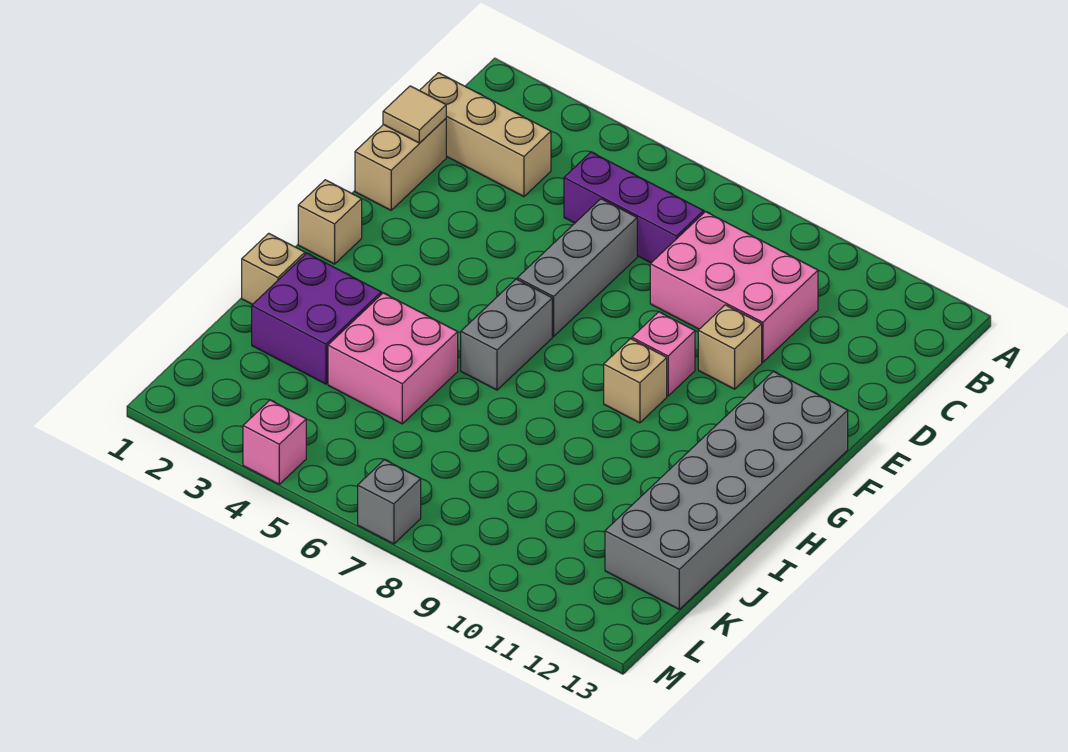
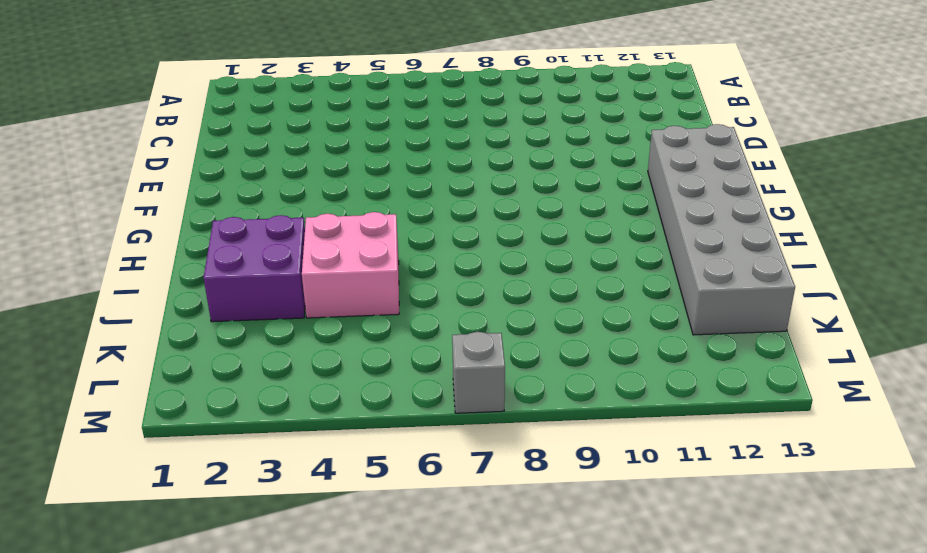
none -> tan brick C1:C3 level 1
none -> purple brick C5:C7 level 1
none -> pink brick C8:D10 level 1

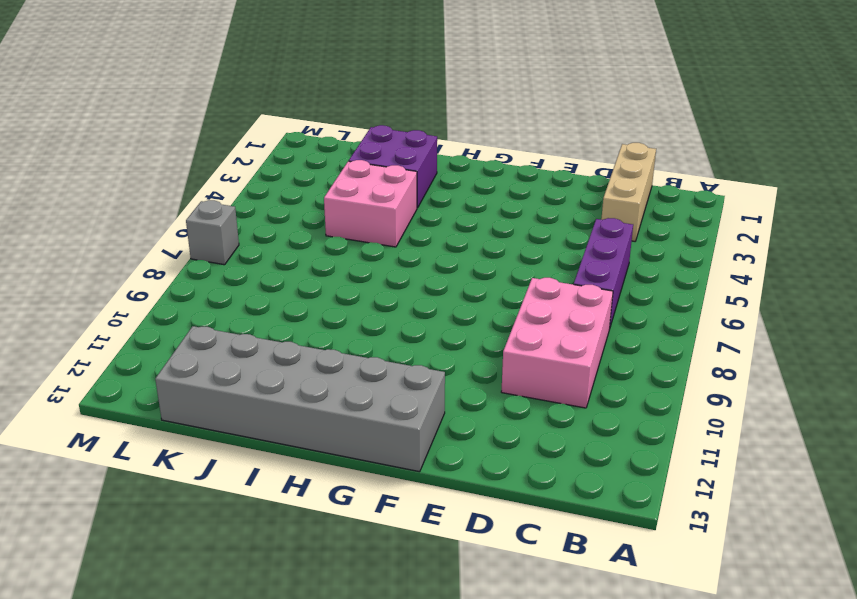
none -> tan brick D1:E1 level 1
none -> grey brick D6:F6 level 1
none -> tan brick E10 level 1

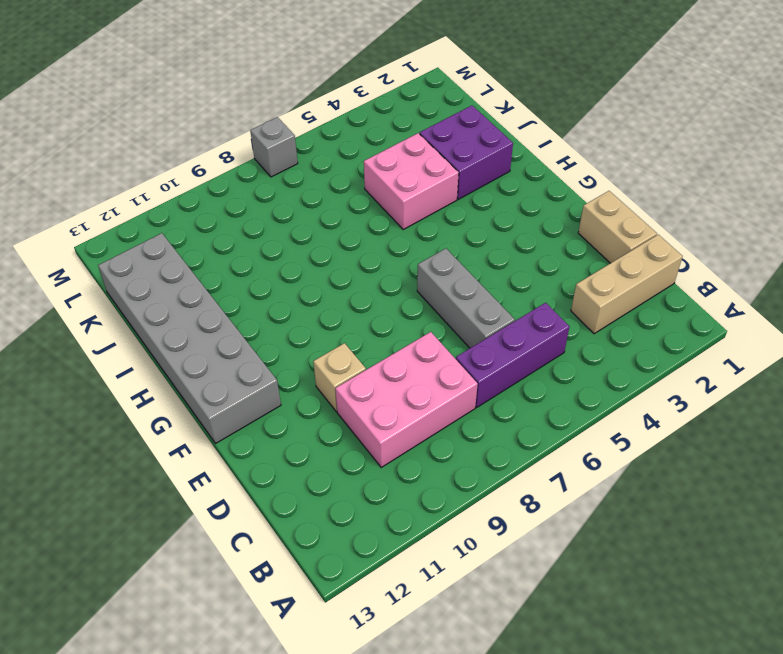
none -> pink brick F9 level 1
none -> tan brick G1 level 1
none -> grey brick G6:H6 level 1

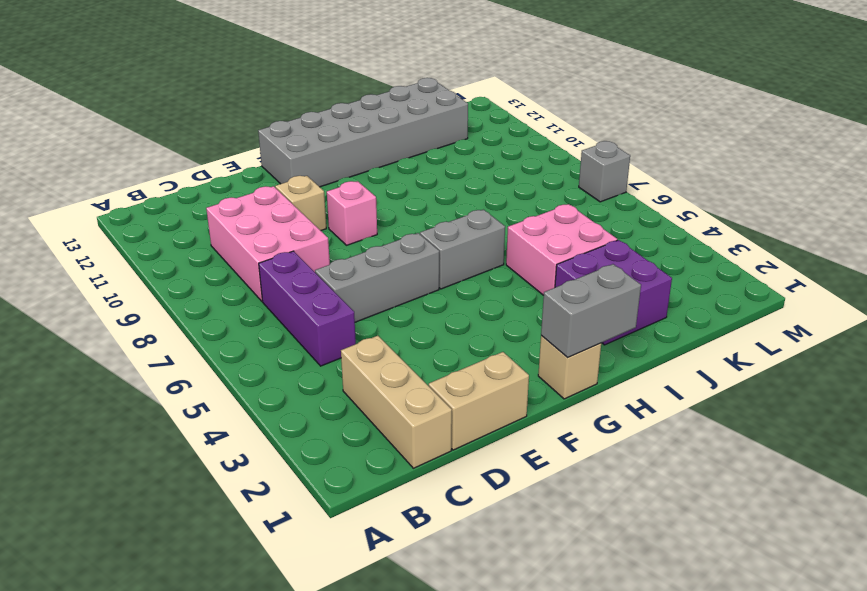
grey brick G1:H1 level 2 -> none
none -> tan brick G9 level 1
none -> tan brick I1 level 1
none -> pink brick M4 level 1

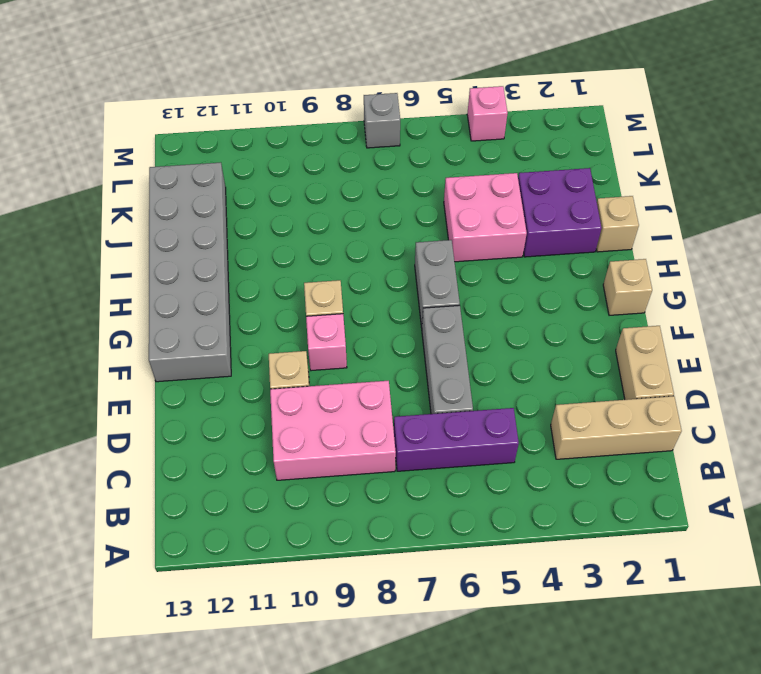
none -> tan tile D1 level 2

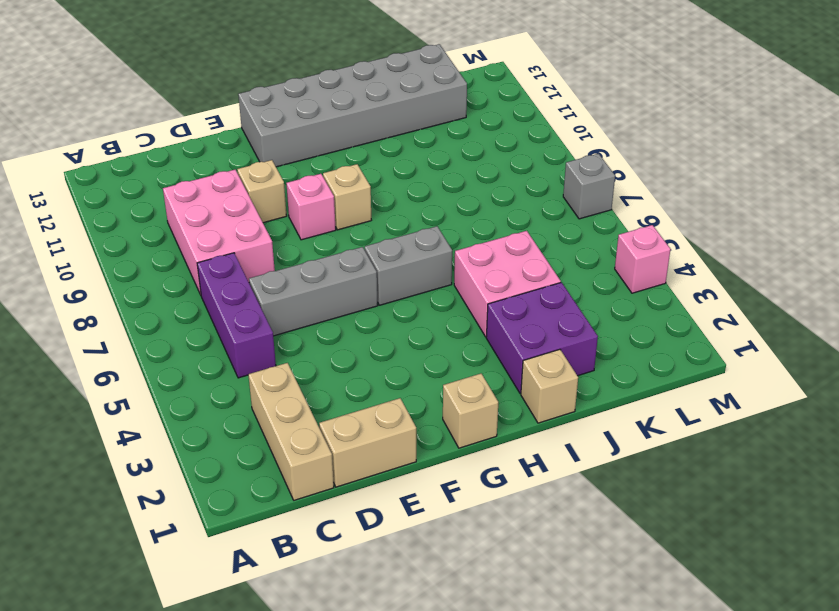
none -> tan tile D1 level 2

